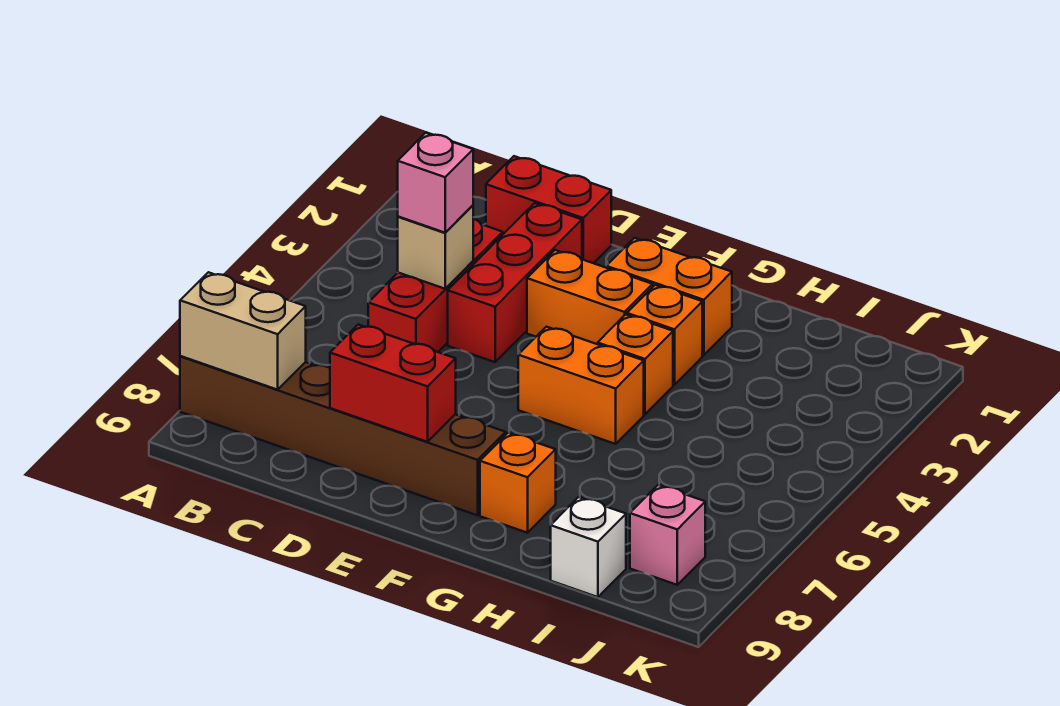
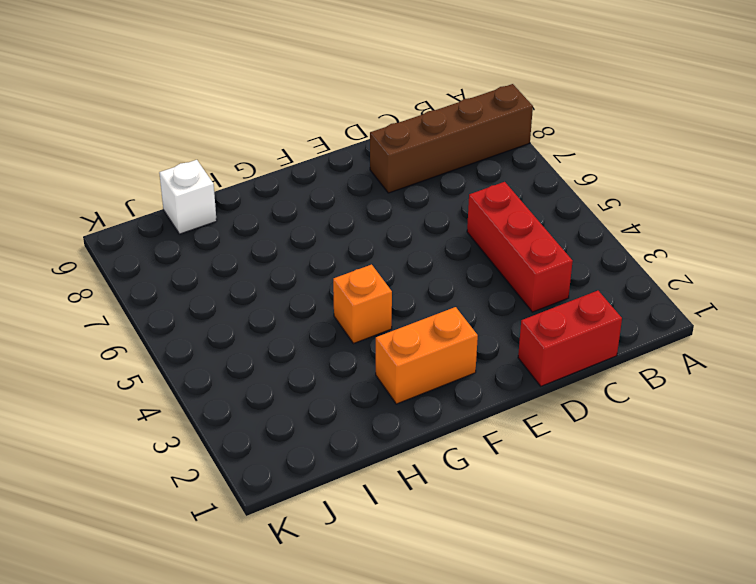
brown brick A8:D8 level 1 -> brown brick A8:F8 level 1
none -> red brick D2:D4 level 1
none -> orange brick E3:F3 level 1
none -> orange brick F5:G5 level 1

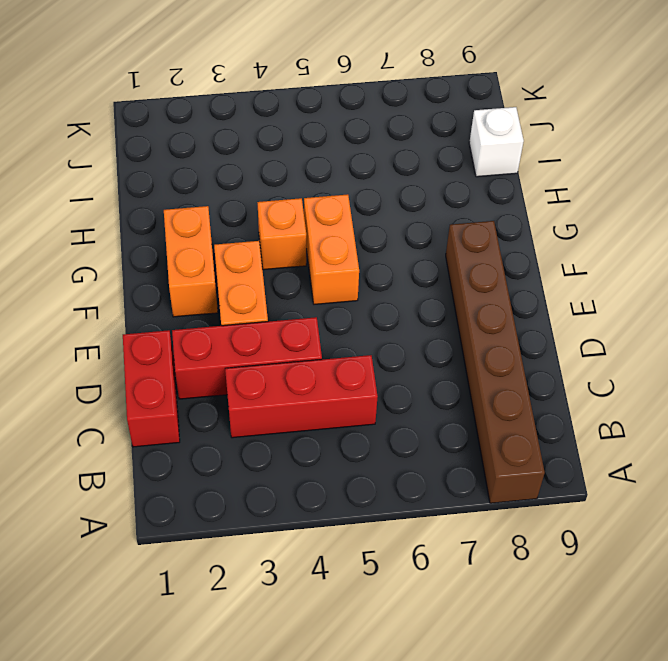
none -> orange brick G3 level 1
none -> orange brick G8 level 1
none -> pink brick J8 level 1

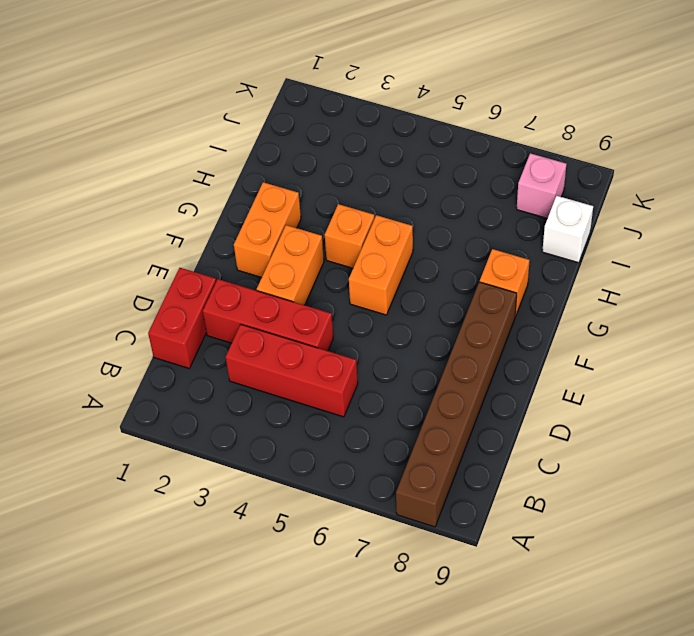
none -> orange brick G3 level 1
none -> tan brick A8:B8 level 2
none -> tan brick C4 level 2

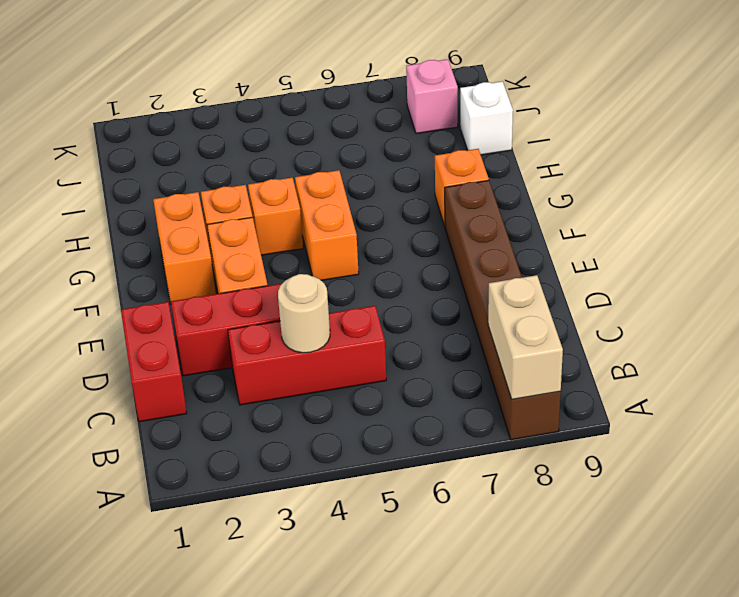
tan round brick C4 level 2 -> tan brick C4 level 2
none -> red brick D8:E8 level 2
none -> pink brick C4 level 3

